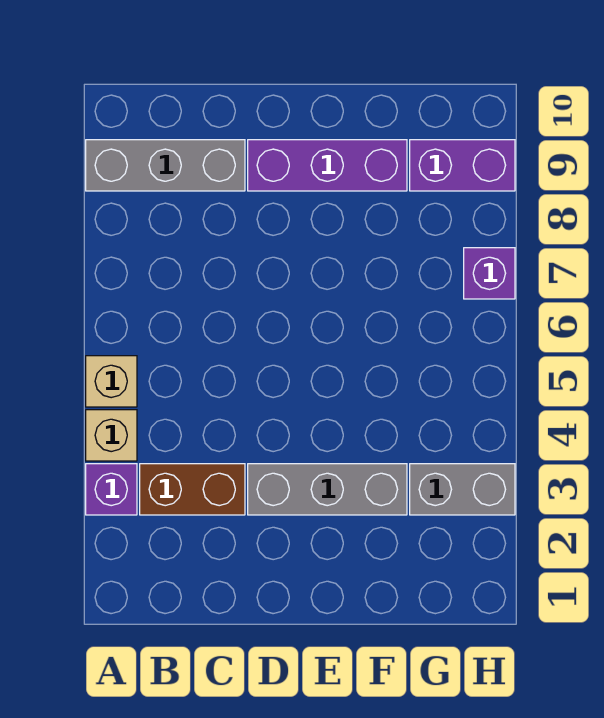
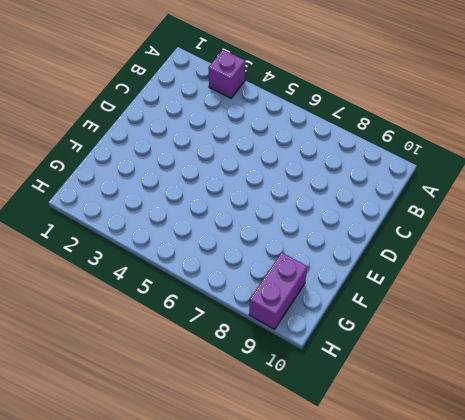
none -> tan brick A4 level 1
none -> tan brick A5 level 1

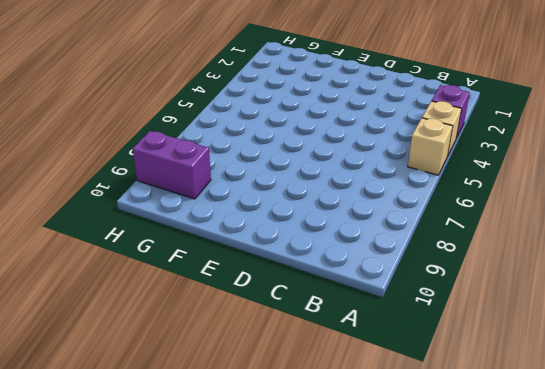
none -> grey brick A9:C9 level 1
none -> brown brick B3:C3 level 1

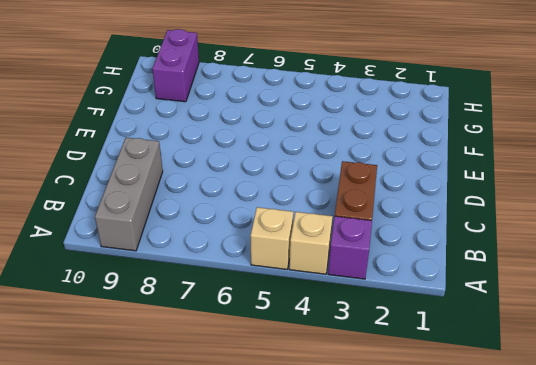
none -> grey brick D3:F3 level 1
none -> purple brick D9:F9 level 1

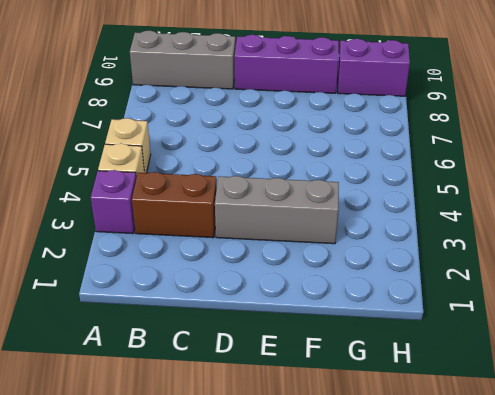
none -> grey brick G3:H3 level 1
none -> purple brick H7 level 1

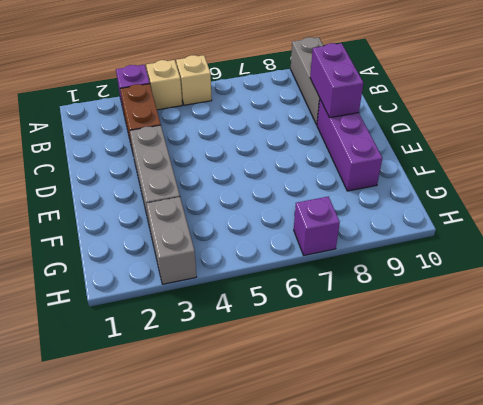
purple brick C9:D9 level 2 -> purple brick G9:H9 level 1

